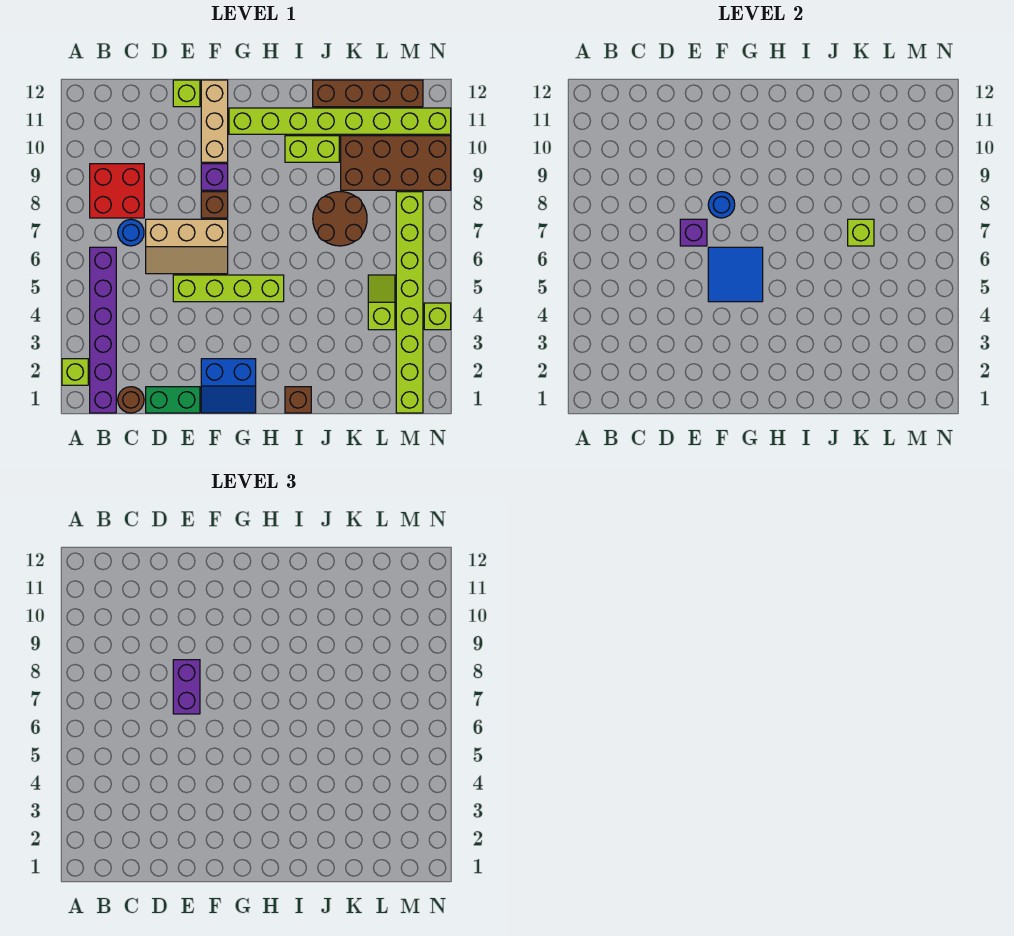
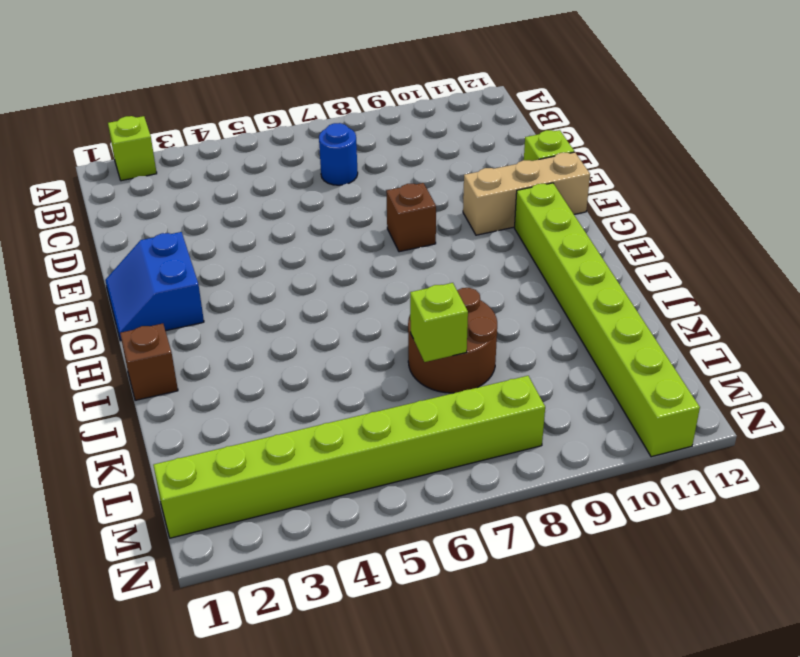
none -> purple brick B1:B6 level 1
none -> red brick B8:C9 level 1
none -> brown round brick C1 level 1

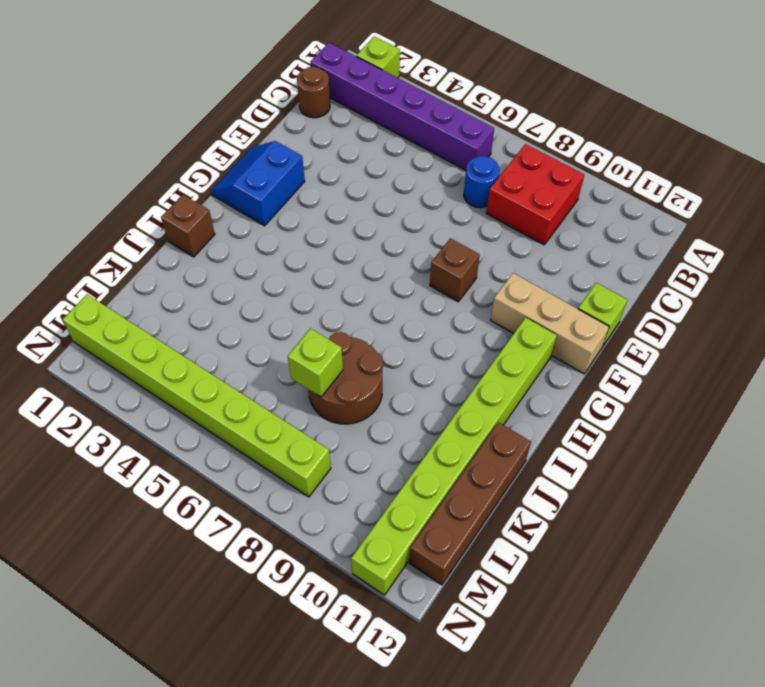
none -> green brick D1:E1 level 1
none -> tan slope D6:F7 level 1 top 7
none -> lime brick E5:H5 level 1

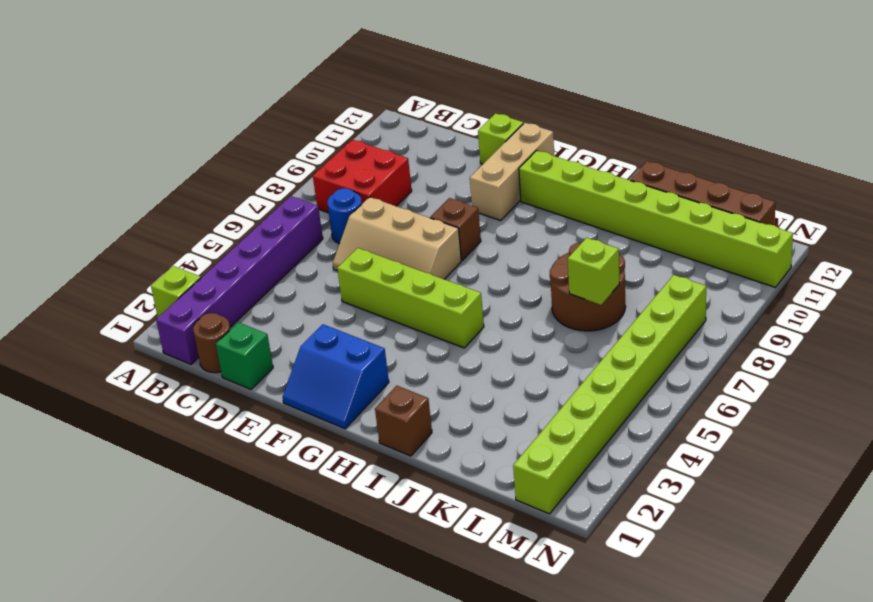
green brick D1 level 1 -> green brick D1:E1 level 1
none -> purple brick F9 level 1
none -> lime brick I10:J10 level 1
none -> brown brick K9:N10 level 1

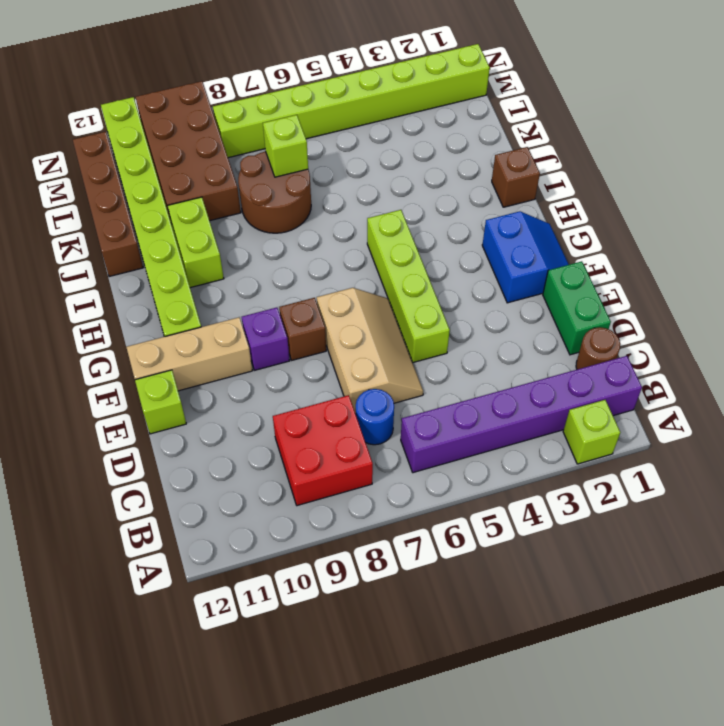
none -> lime slope L4:L5 level 1 top 4
none -> lime brick N4 level 1
none -> purple brick E7 level 2

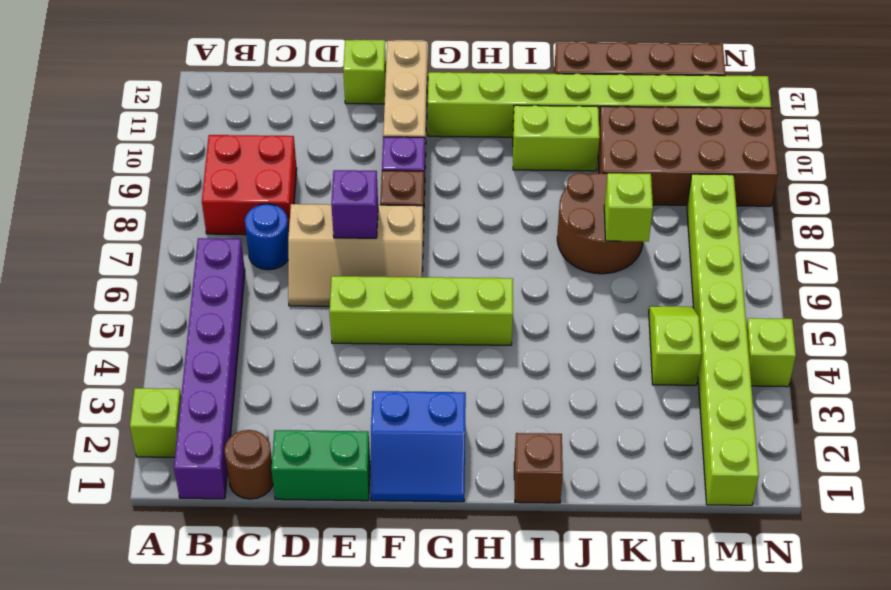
none -> blue tile F5:G6 level 2
none -> blue round brick F8 level 2
none -> purple brick E7:E8 level 3

